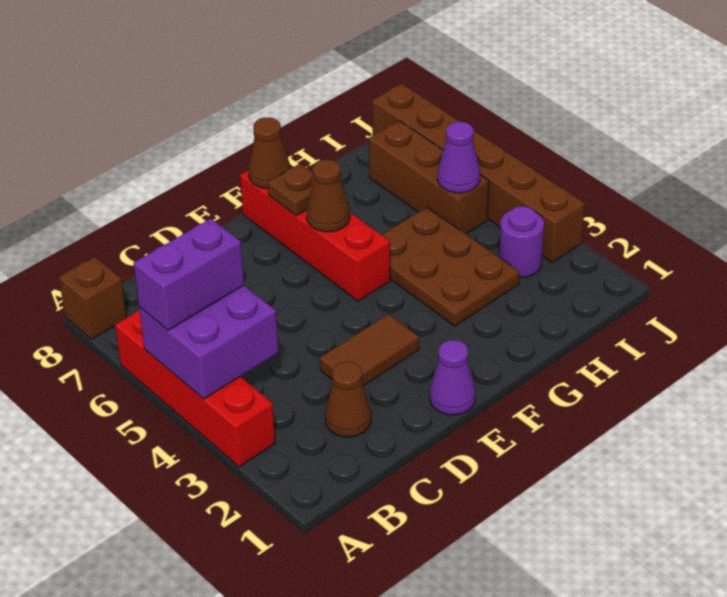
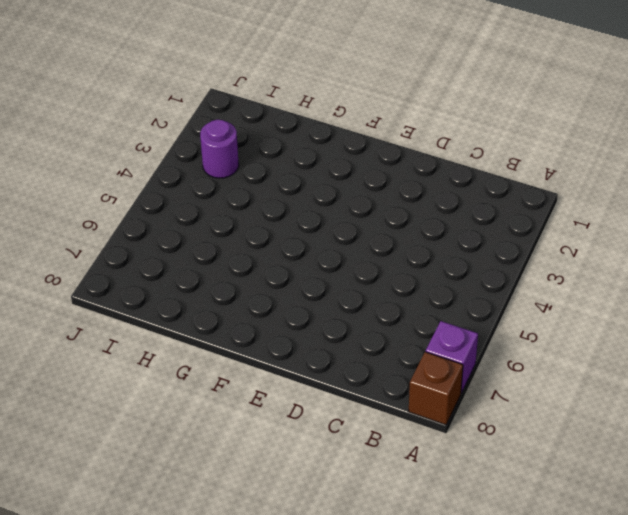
purple brick A7 level 1 -> none
none -> red brick A3:A6 level 1
none -> brown cone C2 level 1
none -> brown tile D3:E3 level 1

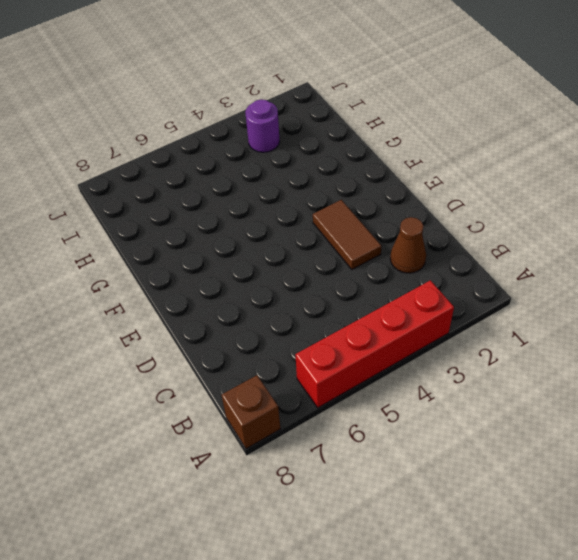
none -> purple cone E1 level 1
none -> red brick F5:F8 level 1
none -> brown plate G3:H5 level 1

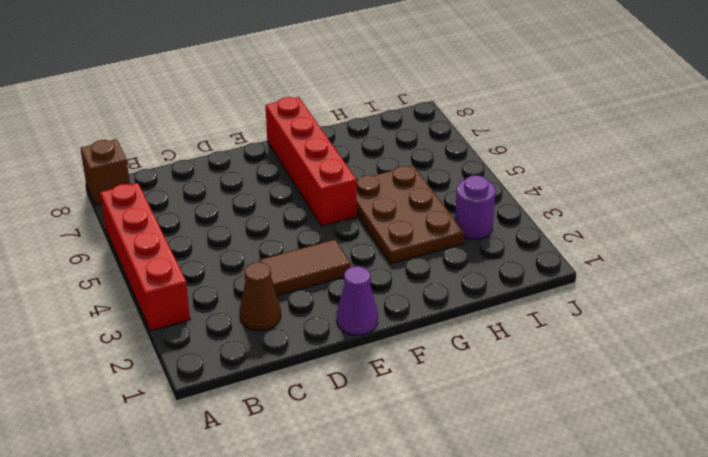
none -> brown brick I5:I7 level 1
none -> brown brick J3:J8 level 1
none -> purple brick A4:B5 level 2

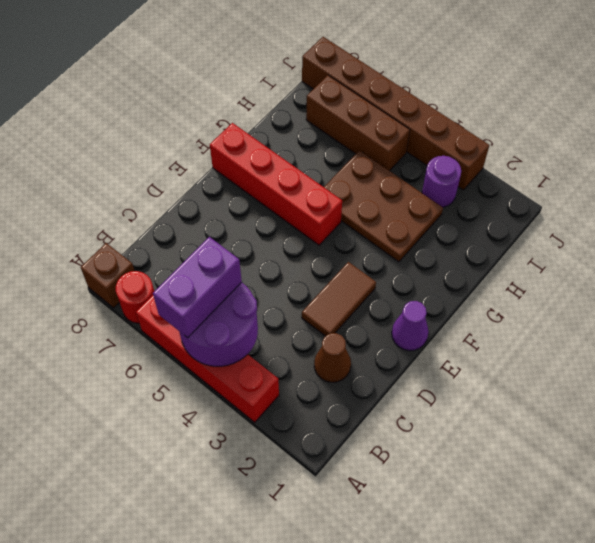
purple round brick A4:B5 level 2 -> purple brick A4:B5 level 2
red round brick A7 level 1 -> none
none -> brown cone F6 level 2
none -> brown plate F7 level 2
none -> brown cone F8 level 2

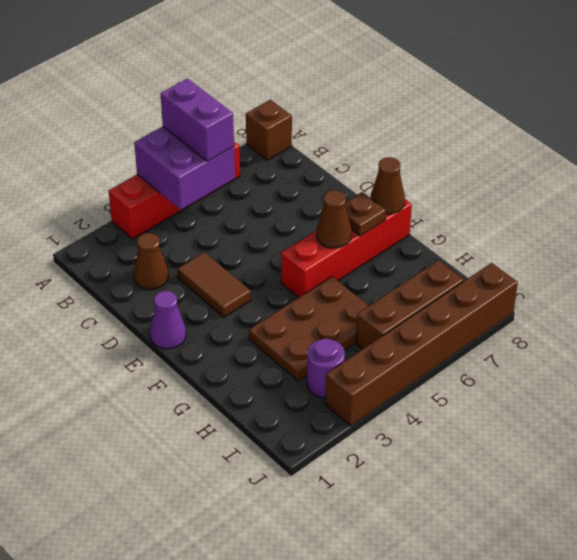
none -> purple cone I5 level 2

